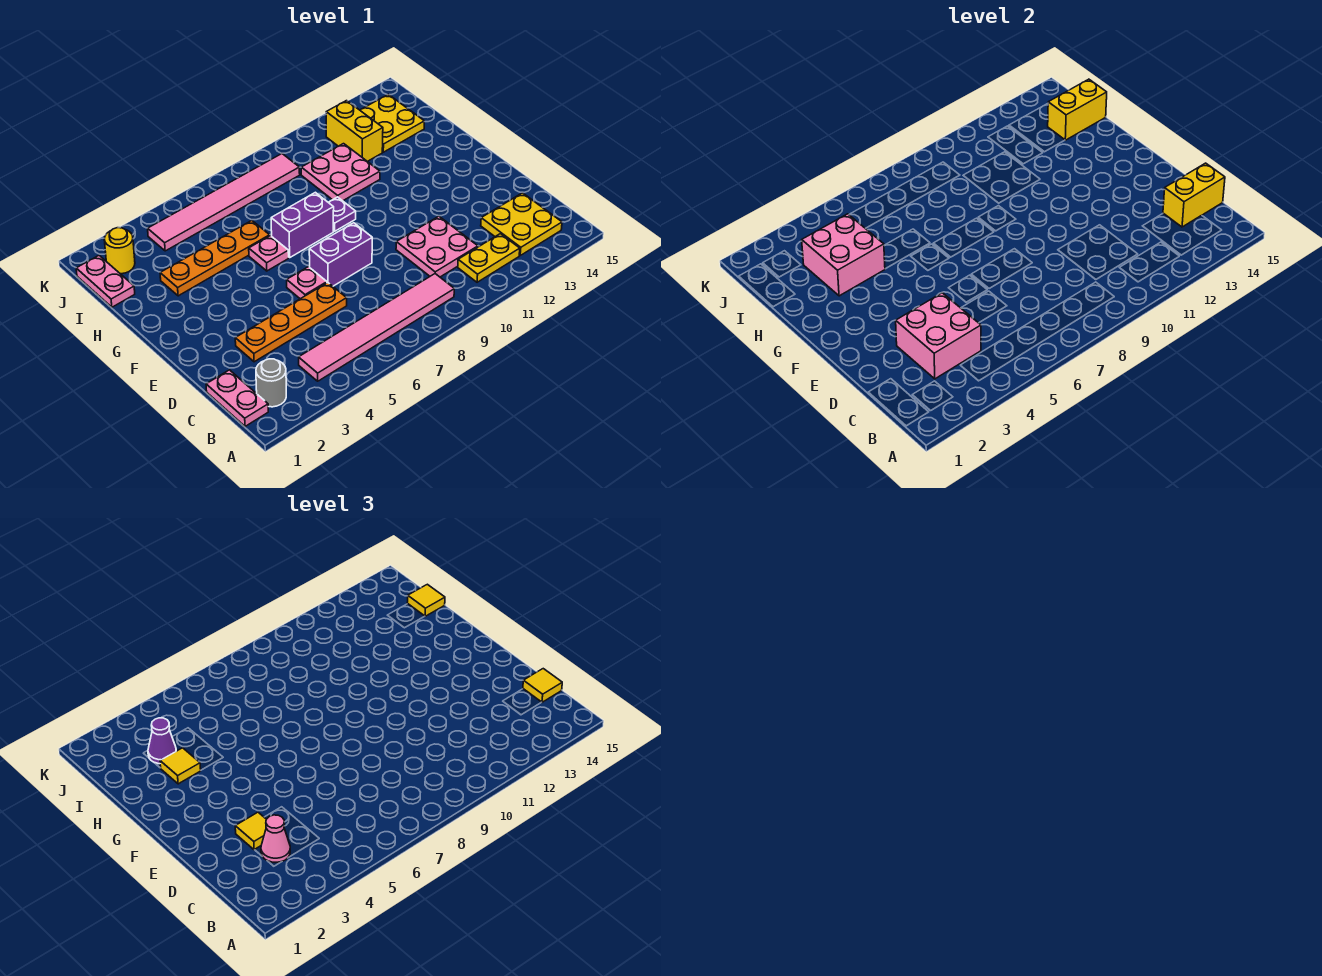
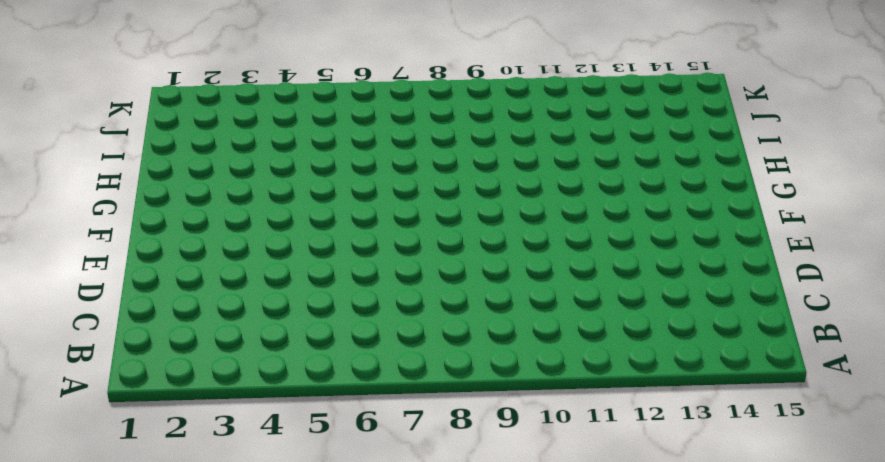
none -> pink plate B1:C1 level 1
none -> grey round brick B2 level 1
none -> pink tile B4:B9 level 1

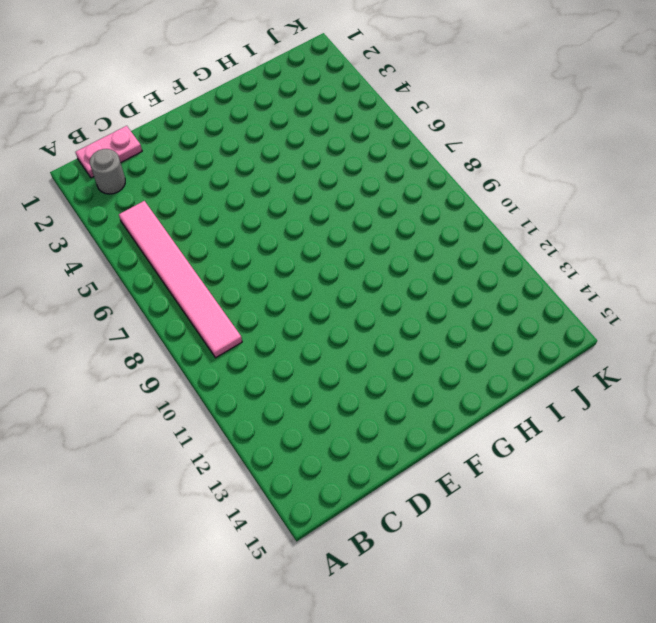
none -> yellow plate B11:B12 level 1
none -> yellow plate B13:C14 level 1
none -> pink plate C10:D11 level 1

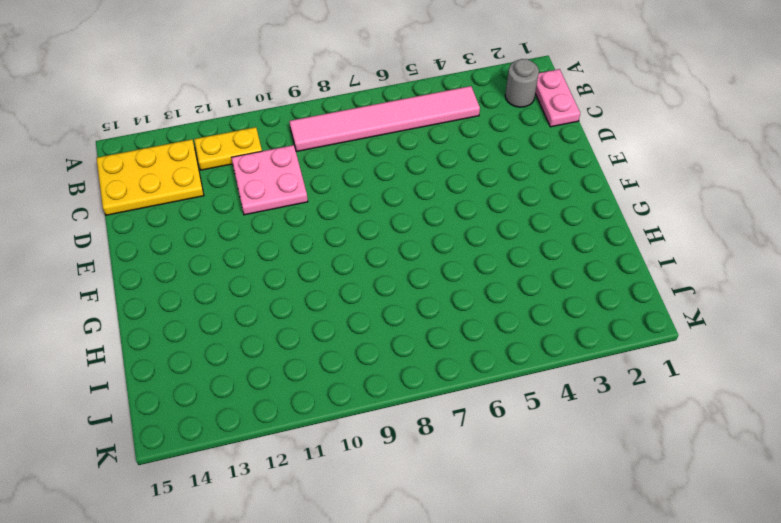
yellow plate B13:C15 level 1 -> yellow plate B13:C14 level 1
none -> orange plate D3:D6 level 1
none -> pink plate E6 level 1
none -> purple brick E7:E8 level 1

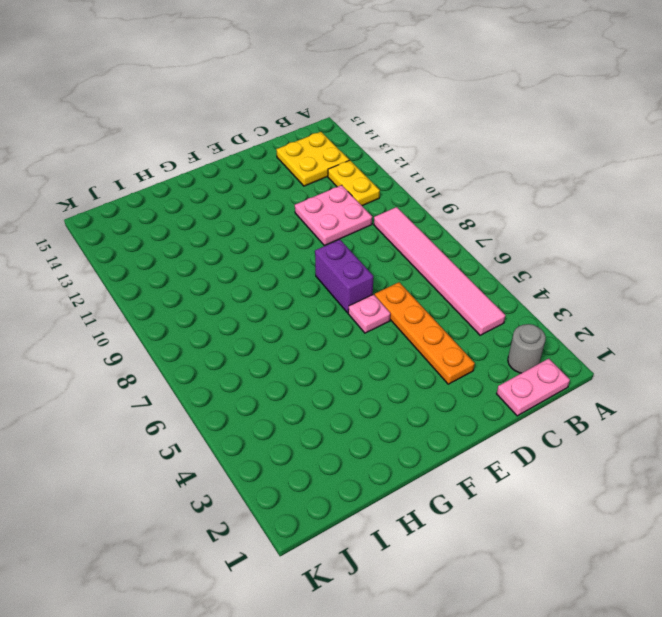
none -> pink plate G6 level 1
none -> purple brick G7:G8 level 1
none -> purple plate G9 level 1

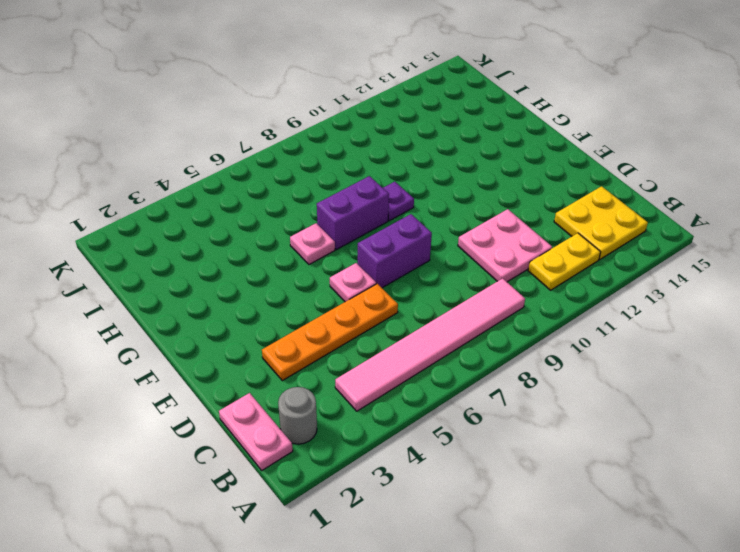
none -> orange plate H3:H6 level 1
none -> pink plate H10:I11 level 1
none -> pink plate I1:J1 level 1

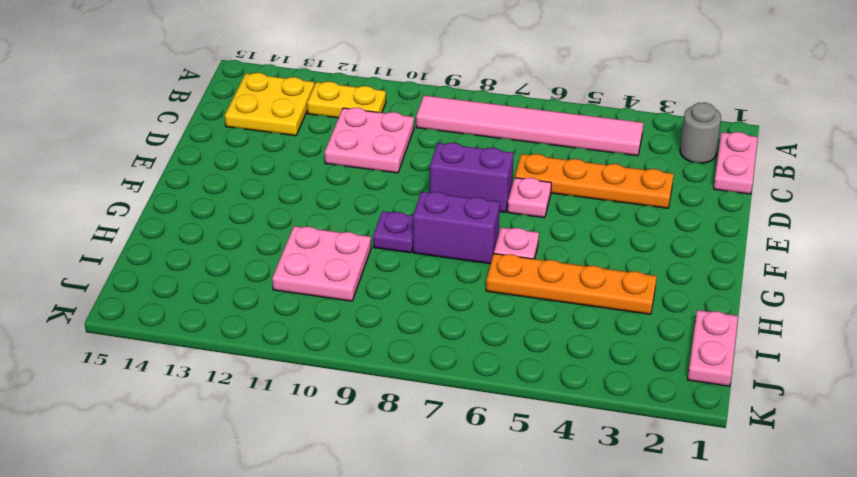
none -> yellow brick I12:J12 level 1
none -> yellow plate I13:J14 level 1
none -> yellow round brick J2 level 1

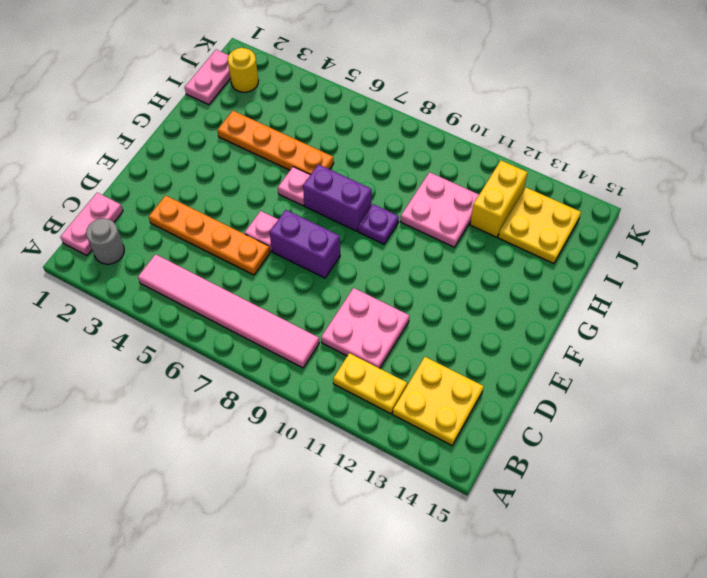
none -> pink tile J4:J9 level 1
none -> pink brick C3:D4 level 2
none -> yellow brick C14:C15 level 2

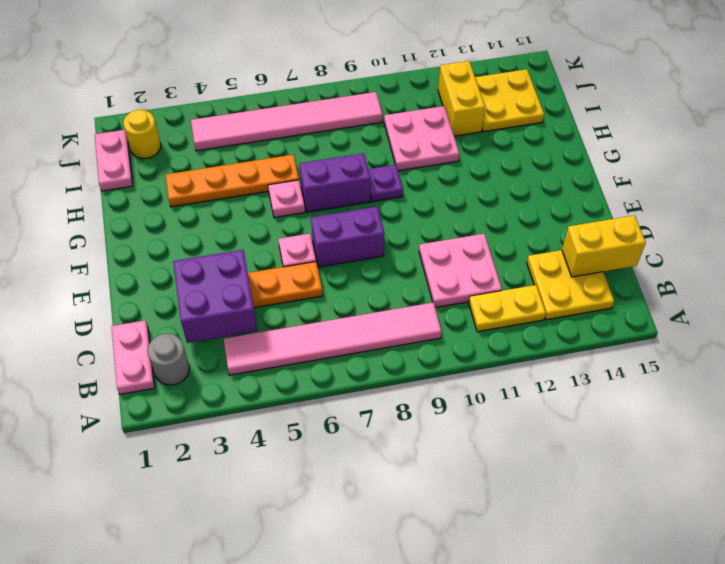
purple brick C3:D4 level 2 -> pink brick C3:D4 level 2
none -> pink brick H3:I4 level 2
none -> yellow brick I14:I15 level 2
none -> pink cone C3 level 3

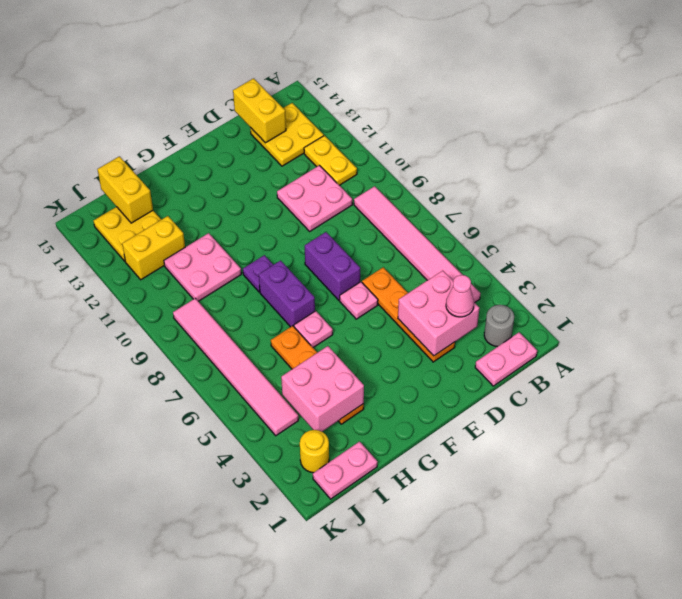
none -> yellow tile C15 level 3
none -> yellow tile D3 level 3
none -> yellow tile H3 level 3

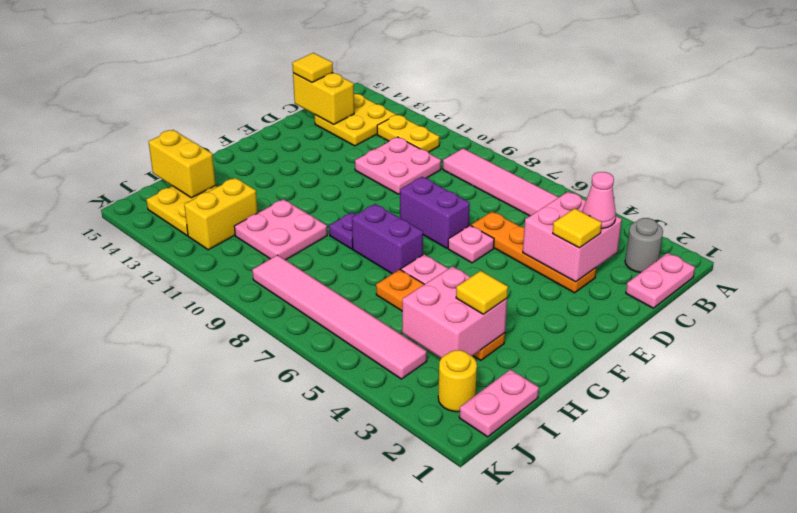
none -> purple cone I3 level 3
none -> yellow tile I15 level 3

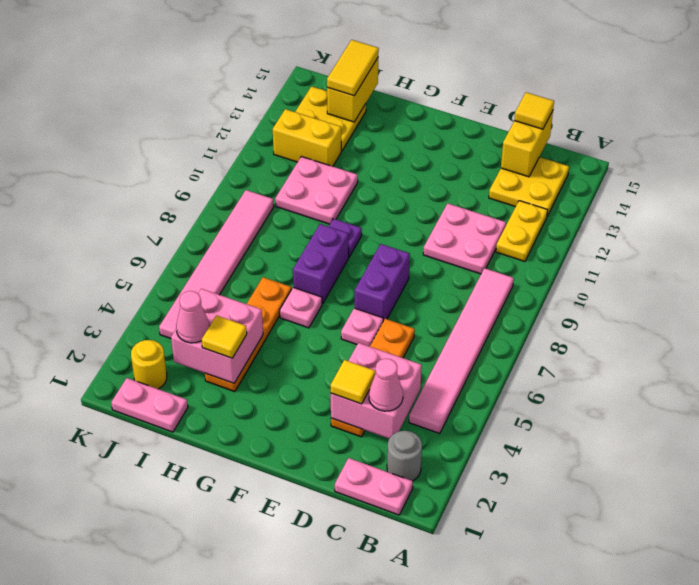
pink cone I3 level 3 -> purple cone I3 level 3
yellow tile I14:I15 level 3 -> yellow tile I15 level 3

